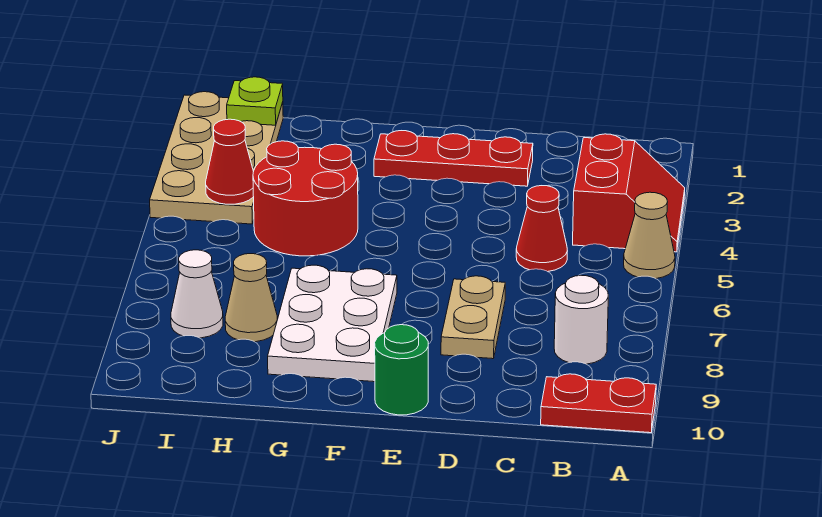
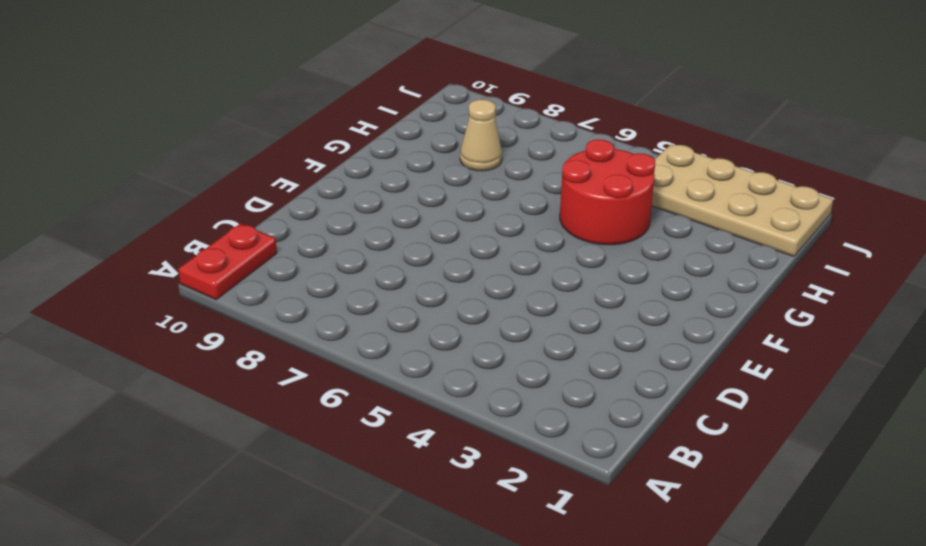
none -> red slope A3:B4 level 1 top B
none -> tan cone A5 level 1
none -> white round brick B8 level 1

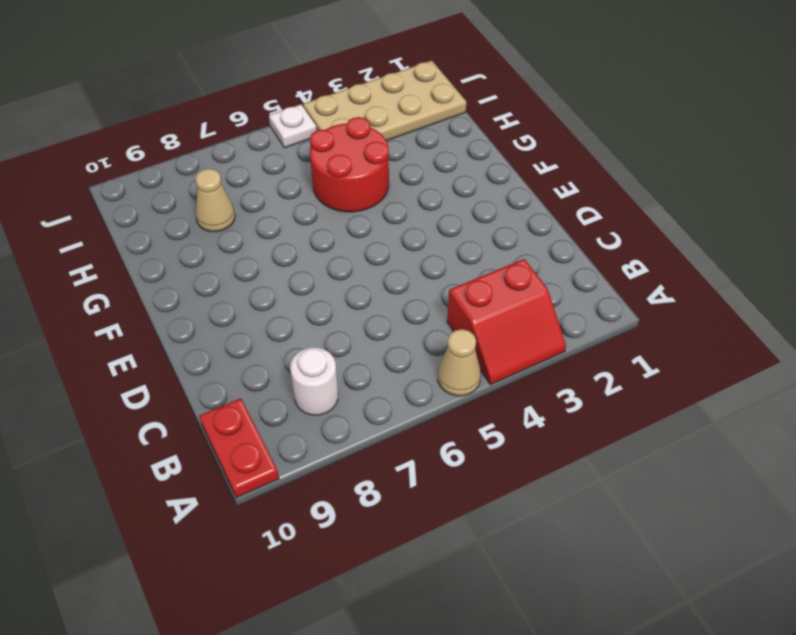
white plate J5 level 1 -> none
none -> red cone C5 level 1
none -> red plate D2:F2 level 1
none -> tan plate D7:D8 level 1

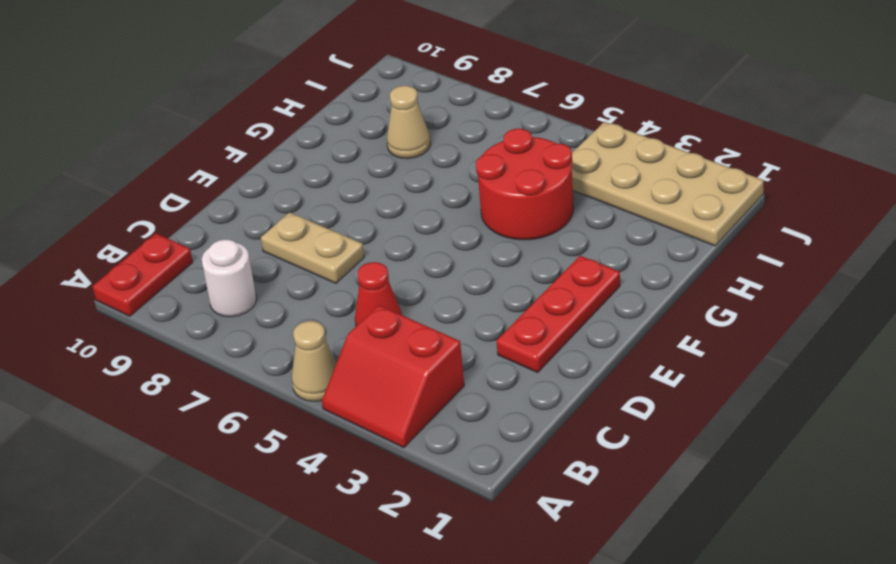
none -> green round brick E10 level 1
none -> white plate F7:G9 level 1
none -> white cone I8 level 1

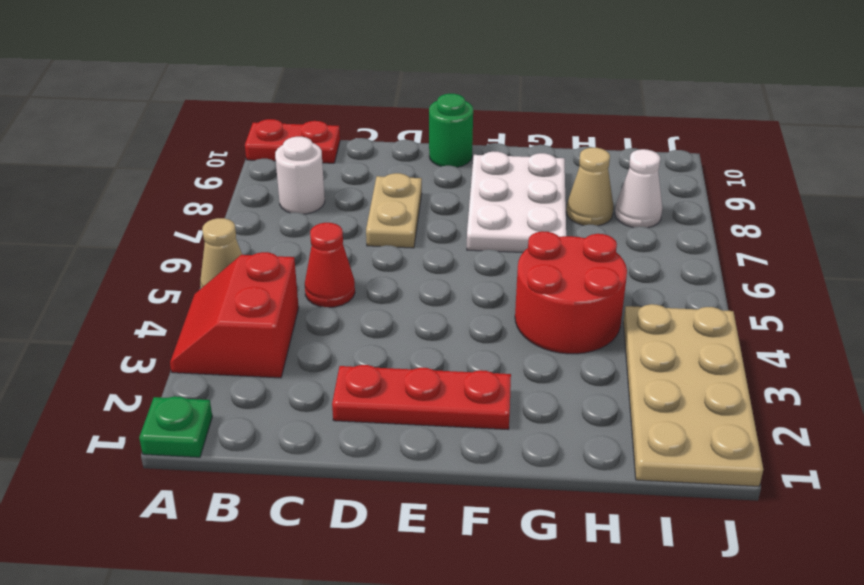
green plate A1 level 1 -> none
none -> lime plate I1 level 2
none -> red cone I4 level 2

